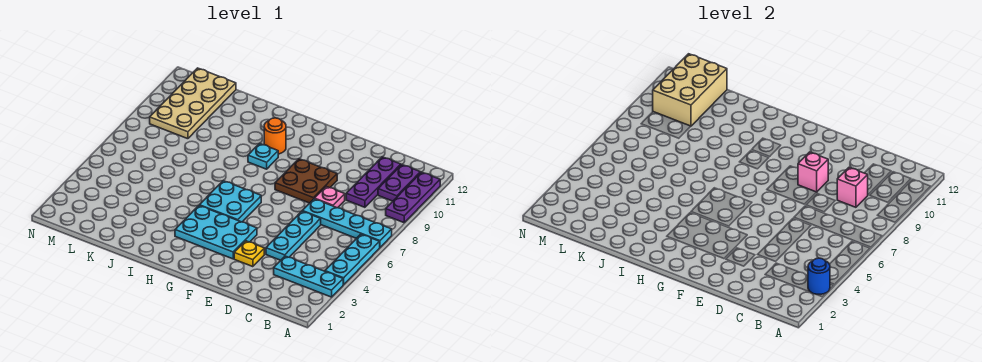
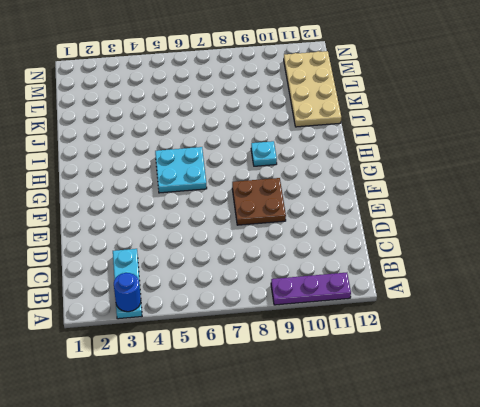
tan plate J11:M12 level 1 -> tan plate L9:M12 level 1
none -> cyan plate A4:A6 level 1
none -> cyan plate A7:D7 level 1
none -> purple plate B10:B11 level 1

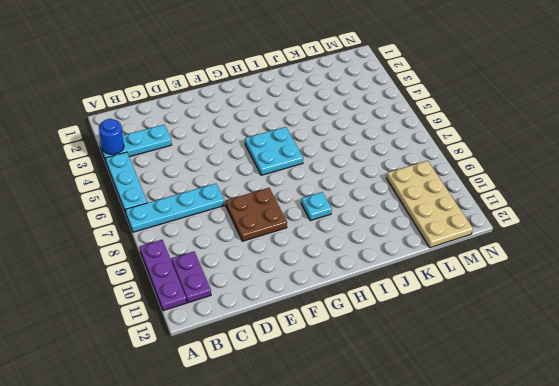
none -> purple plate C9:C11 level 1
none -> cyan plate D4:D6 level 1
none -> pink plate D8 level 1

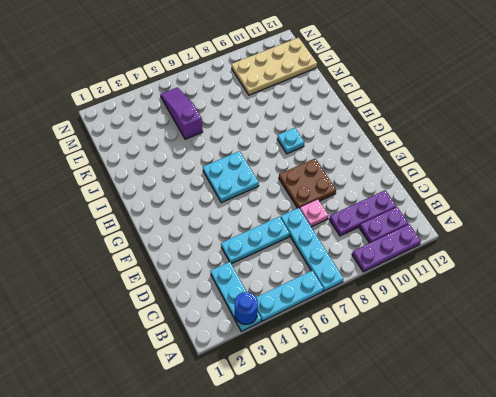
purple slope K5:M5 level 1 top K -> none
none -> yellow plate E3 level 1
none -> cyan plate F3:H4 level 1
none -> orange round brick H10 level 1

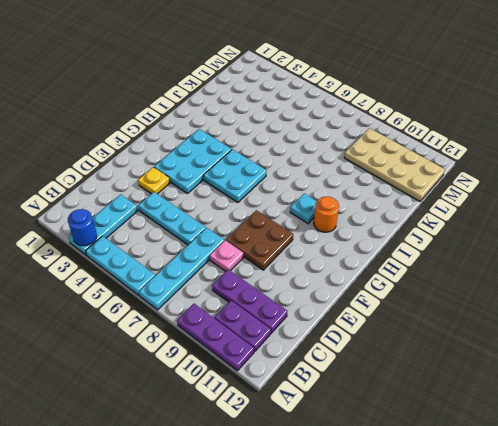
none -> pink brick C9 level 2
none -> pink brick E9 level 2
none -> tan brick L10:M12 level 2

